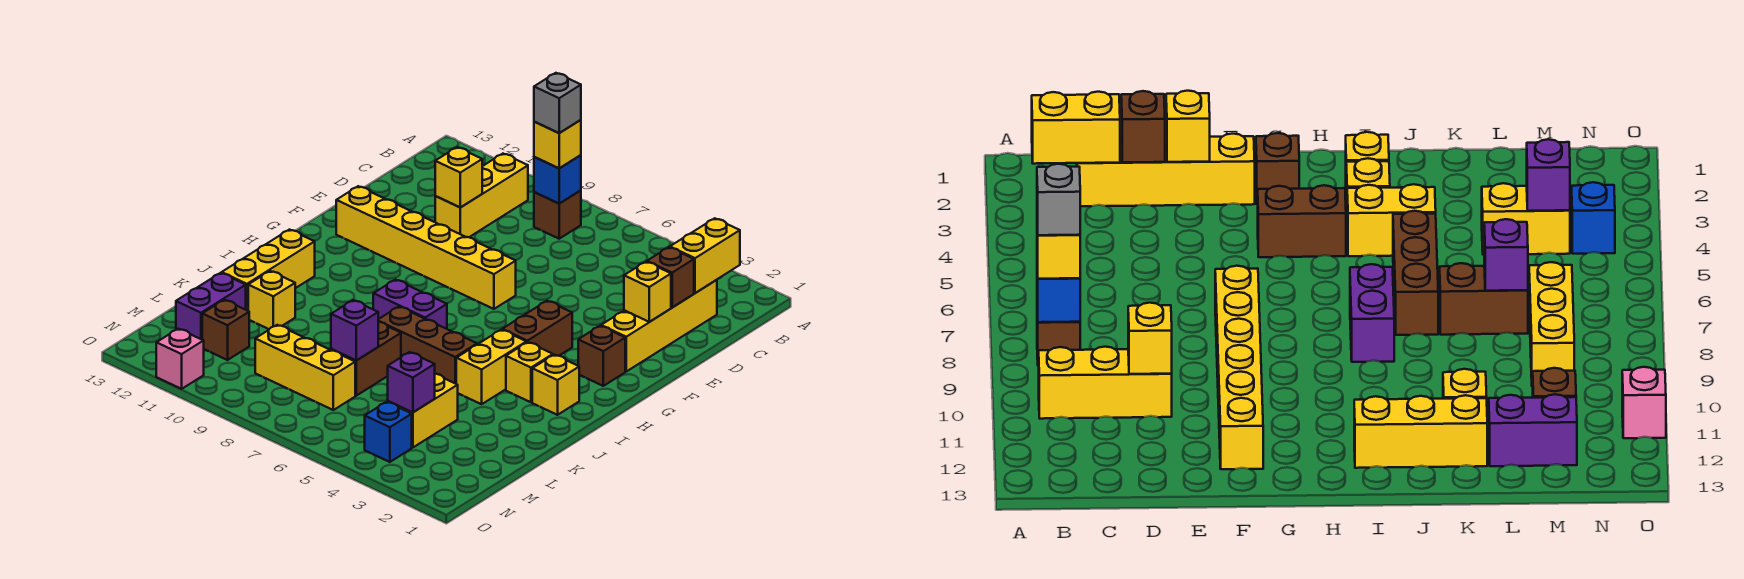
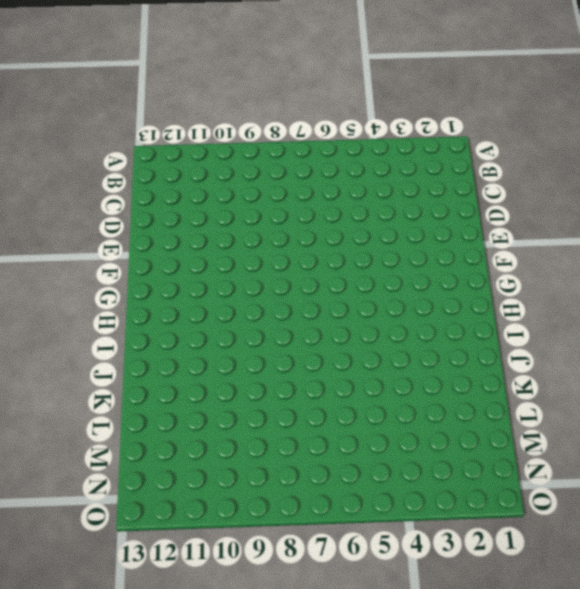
none -> brown brick B8 level 1
none -> yellow brick B10:D10 level 1
none -> yellow brick C2:F2 level 1

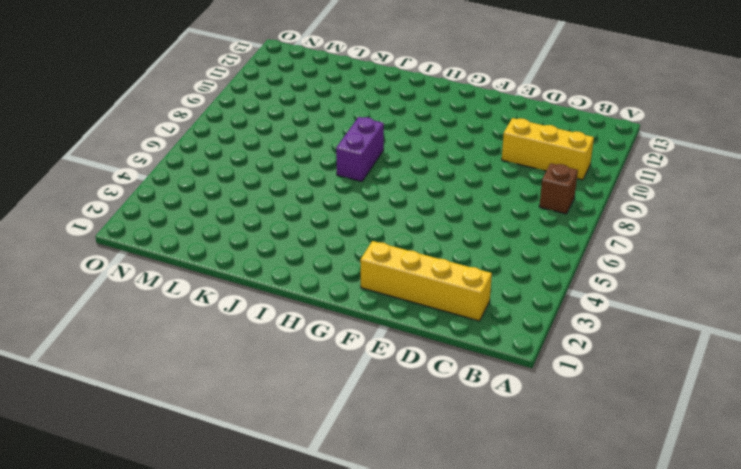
none -> yellow brick F7:F12 level 1
none -> brown brick G2 level 1
none -> brown brick G4:H4 level 1

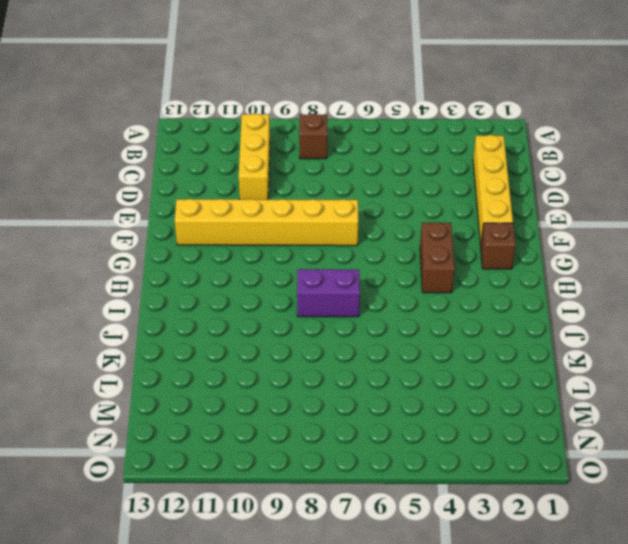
none -> yellow brick I2 level 1
none -> yellow brick I3 level 1
none -> yellow brick I4:J4 level 1

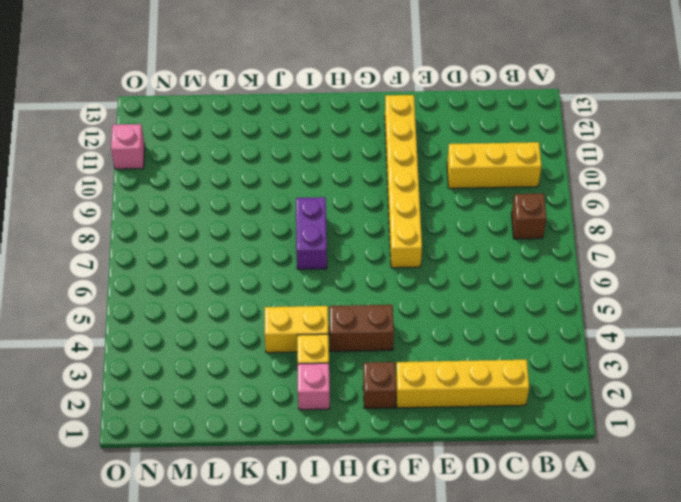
pink brick I2 level 1 -> yellow brick I2 level 1
none -> yellow brick I12:K12 level 1
none -> brown brick J5:J7 level 1
none -> brown brick K7:L7 level 1

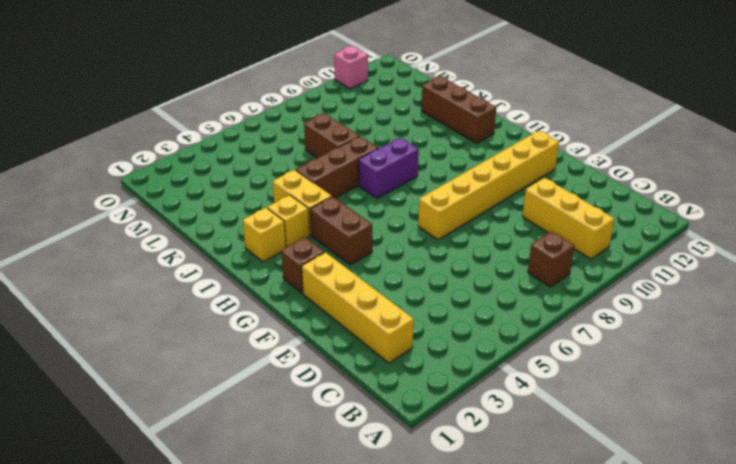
brown brick I12:K12 level 1 -> yellow brick I12:K12 level 1
none -> yellow brick K11 level 1
none -> yellow brick L4:M4 level 1
none -> purple brick L12:M12 level 1

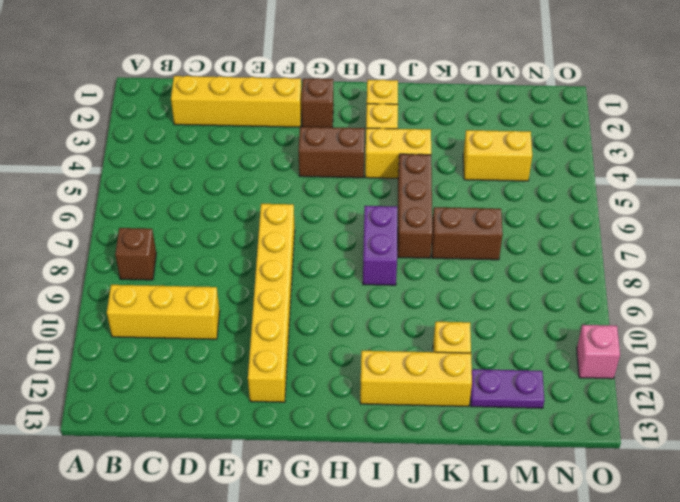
purple plate L12:M12 level 1 -> purple brick L12:M12 level 1
none -> yellow brick M7:M9 level 1
none -> brown brick M11 level 1
none -> blue brick N4 level 1

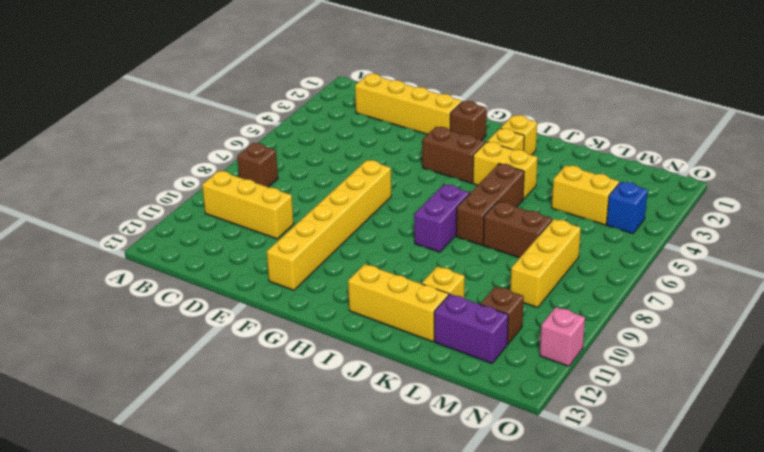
none -> yellow brick B2:C2 level 2
none -> blue brick B8 level 2
none -> brown brick D2 level 2

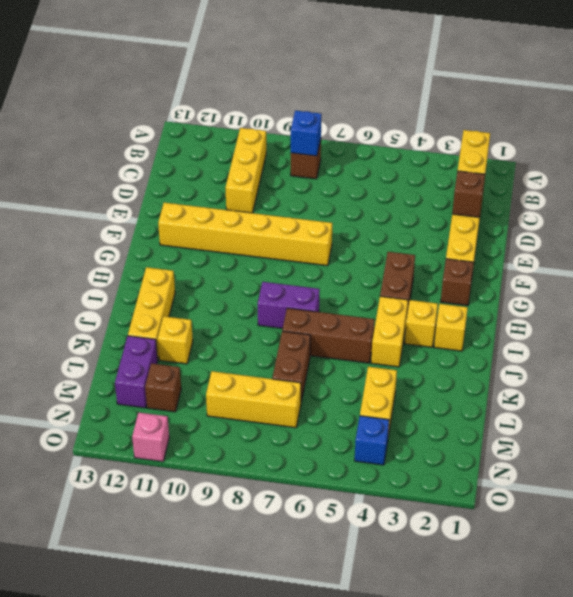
none -> yellow brick D10 level 2
none -> yellow brick E2 level 2
none -> purple brick L7 level 2

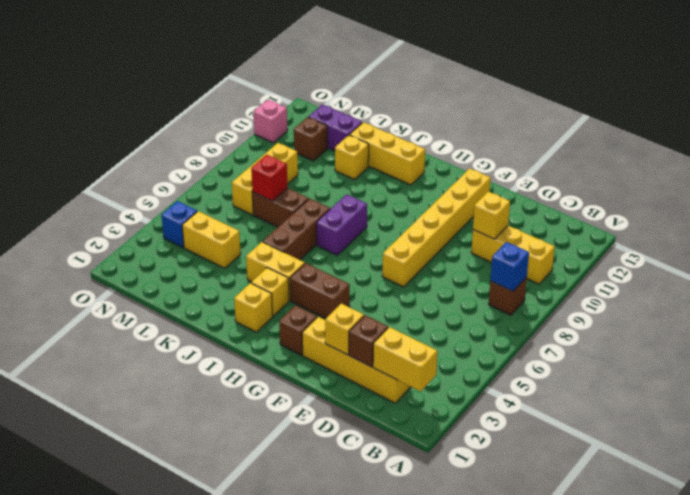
red brick L7 level 2 -> purple brick L7 level 2
none -> purple brick M4 level 2
none -> yellow brick B8 level 3
none -> grey brick B8 level 4

